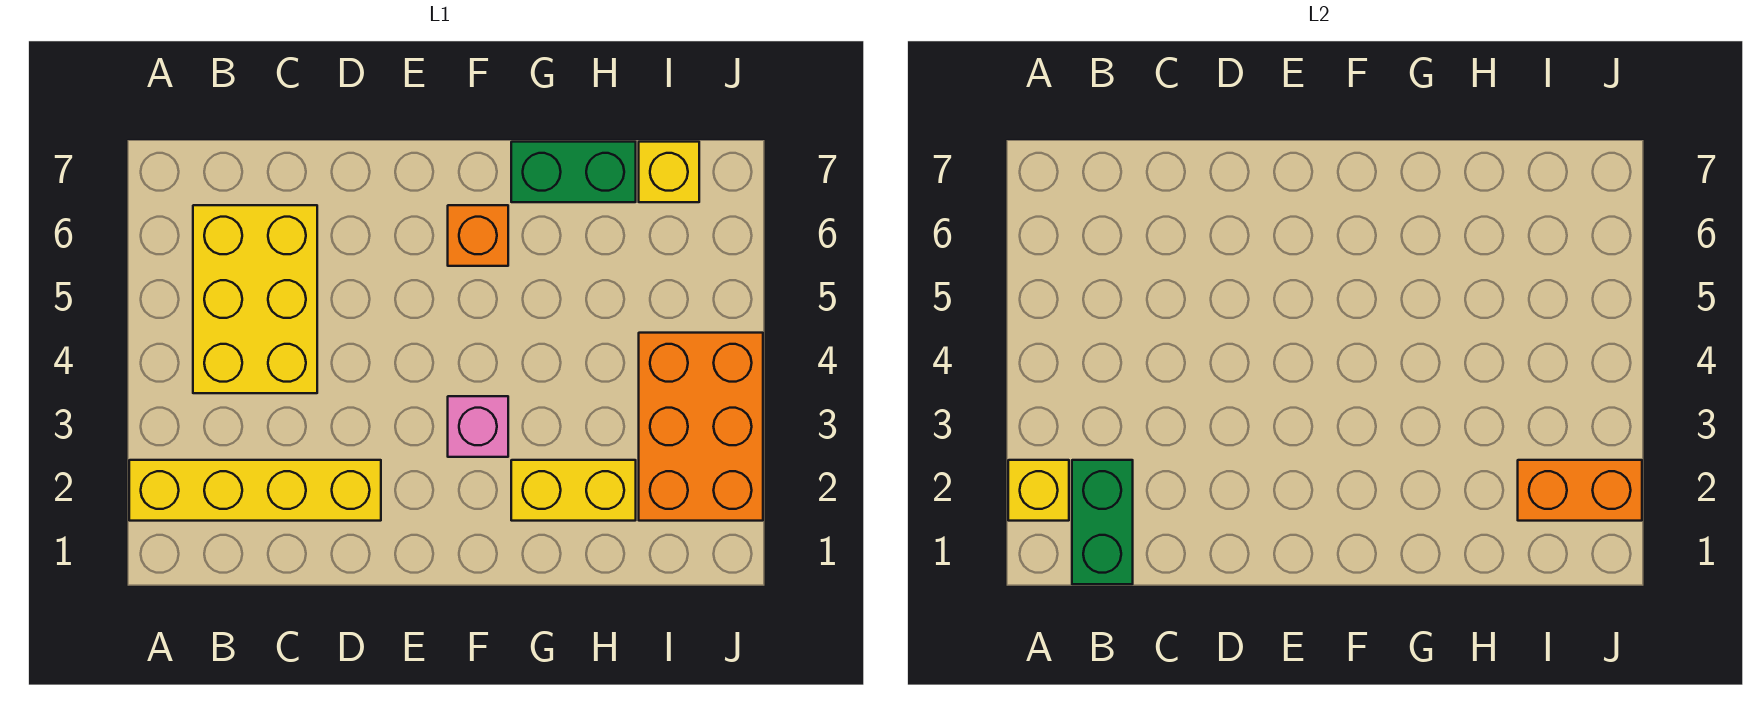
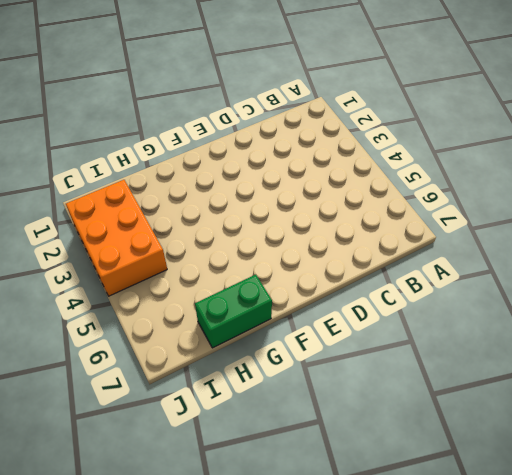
none -> yellow brick A2:D2 level 1
none -> yellow brick B4:C6 level 1

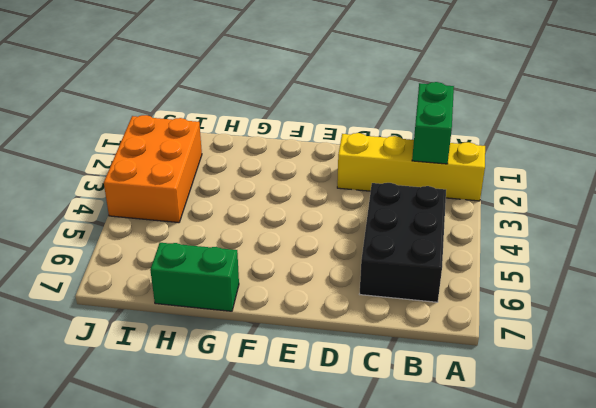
black brick B4:C6 level 1 -> yellow brick B4:C6 level 1
none -> pink brick F3 level 1
none -> orange brick F6 level 1

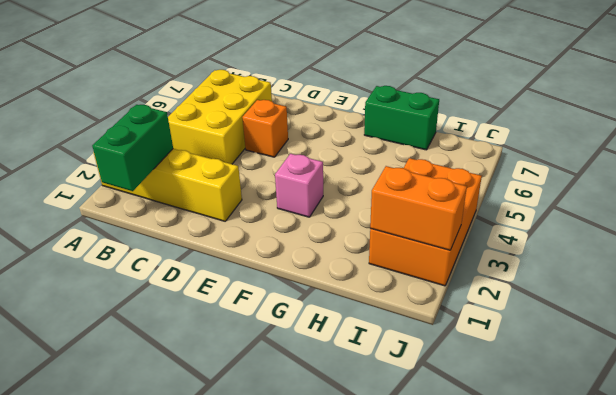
orange brick D5 level 1 -> orange brick F6 level 1
none -> yellow brick G2:H2 level 1
none -> yellow brick I7 level 1

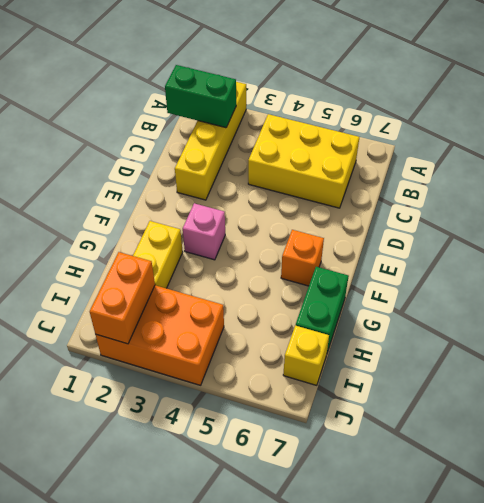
none -> yellow brick A2 level 2

